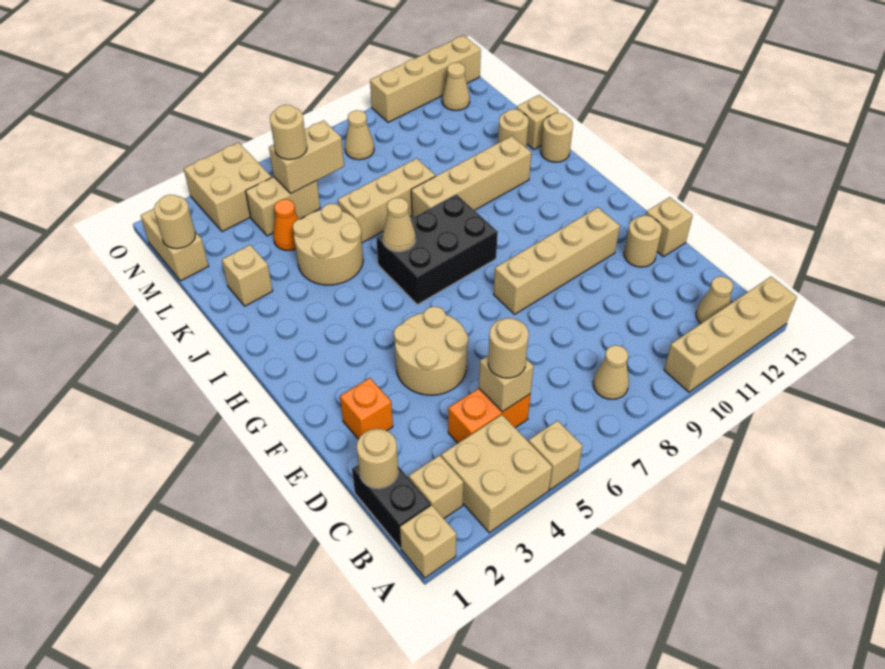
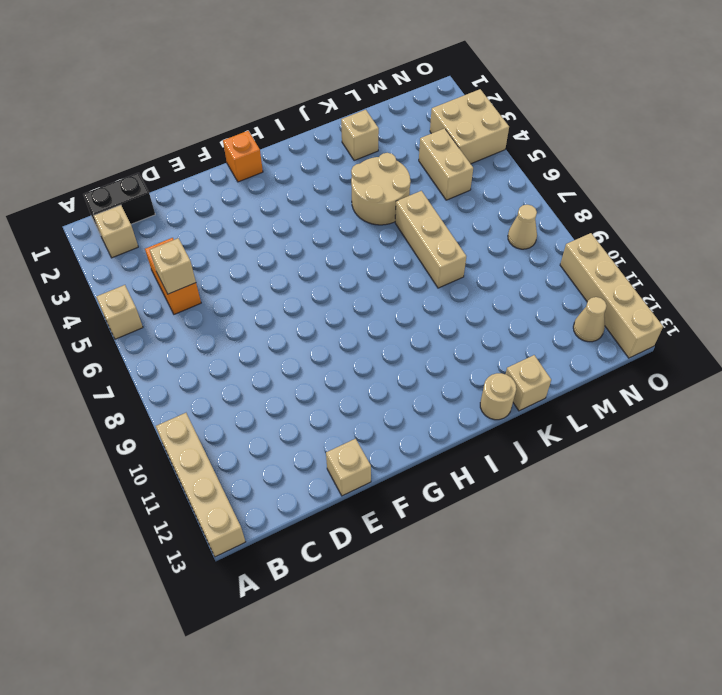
orange brick G1 level 1 -> orange brick E2 level 1
none -> tan brick A1 level 1
none -> tan brick A3:B4 level 1
none -> tan cone B8 level 1
none -> tan cone B12 level 1

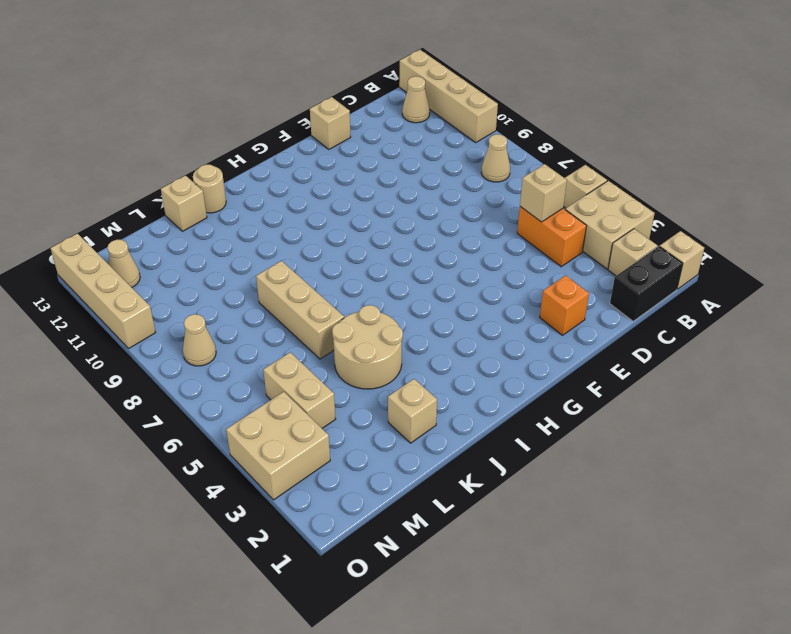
none -> tan round brick E4:F5 level 1
none -> tan round brick E12 level 1
none -> tan brick F8:F11 level 1
none -> black brick H6:I8 level 1

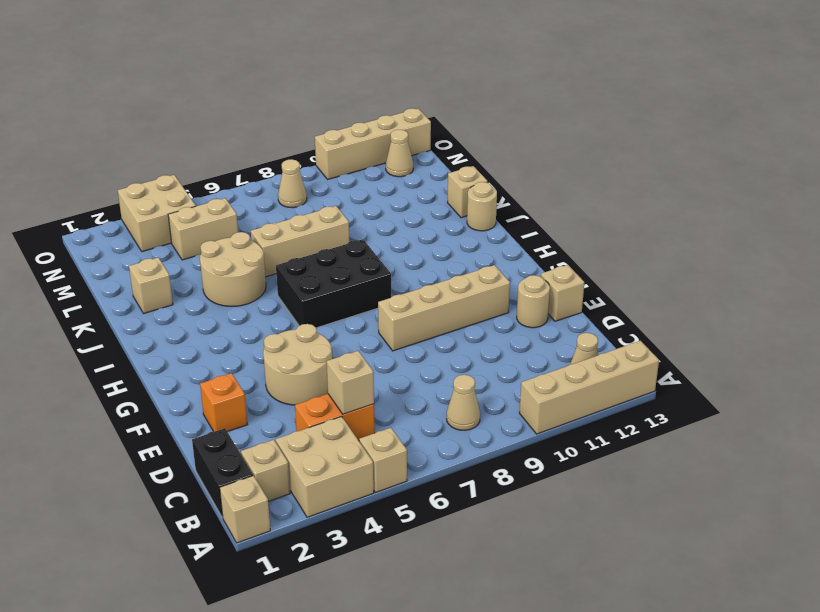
none -> tan brick J8:J11 level 1
none -> tan round brick K12 level 1
none -> orange cone L4 level 1
none -> tan brick M1:N1 level 1

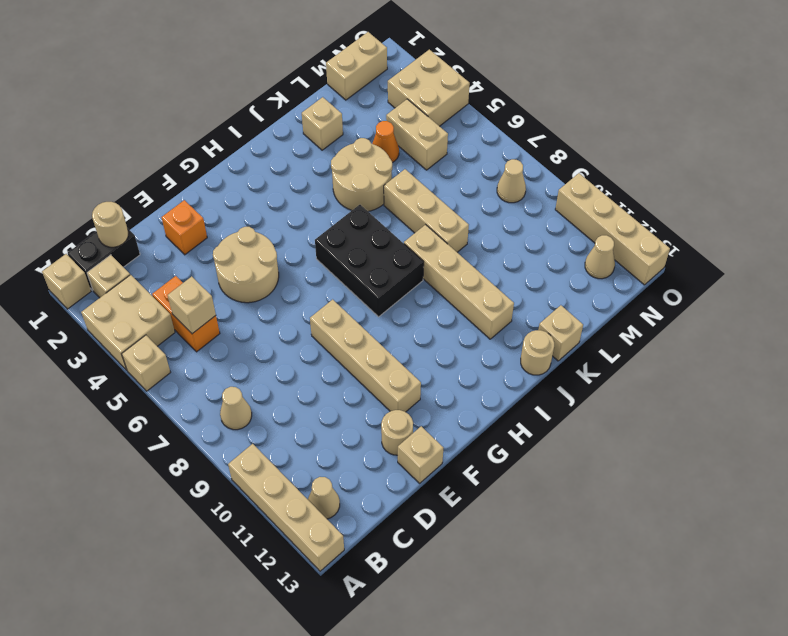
none -> tan round brick K12 level 1
none -> tan cone I6 level 2
none -> tan round brick M1 level 2
none -> tan brick M5:M6 level 2

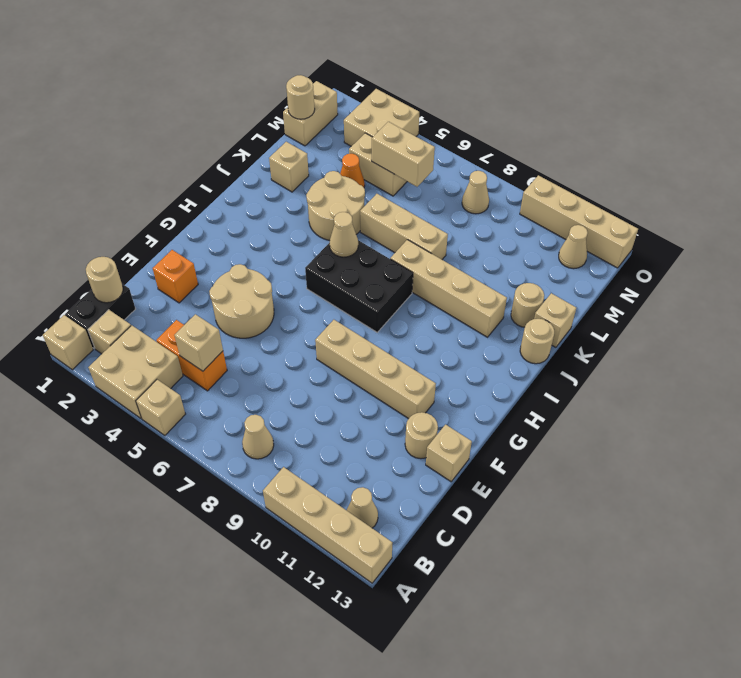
none -> tan round brick C5 level 3
none -> tan round brick M5 level 3

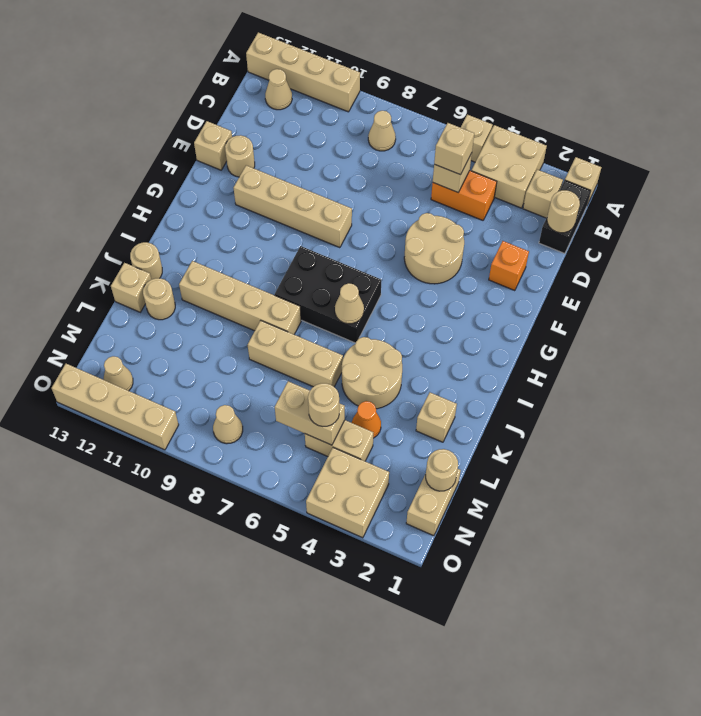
tan brick C5 level 3 -> tan round brick C5 level 3

